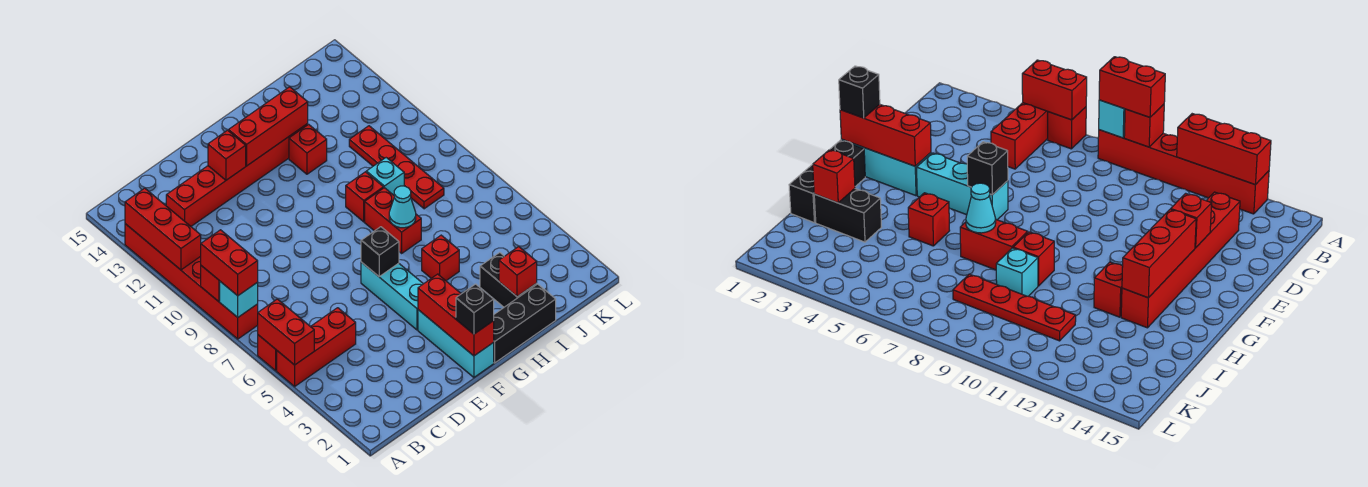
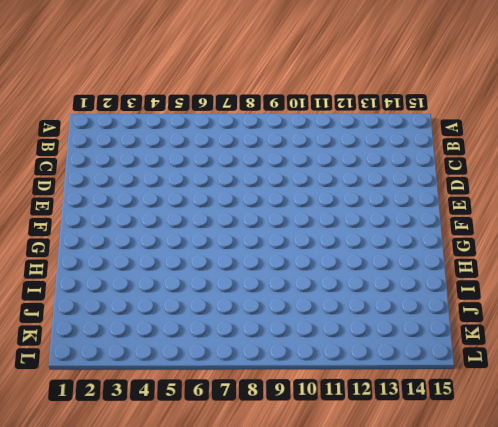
none -> red brick A5:C5 level 1
none -> red brick A6 level 1
none -> red brick A8:A13 level 1

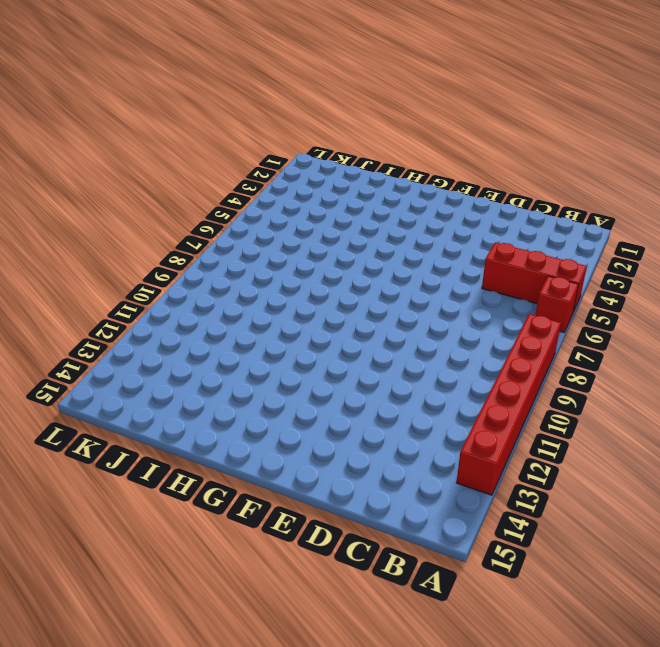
none -> red brick C13:H13 level 1
none -> cyan brick F1:F3 level 1
none -> cyan brick F4:F6 level 1

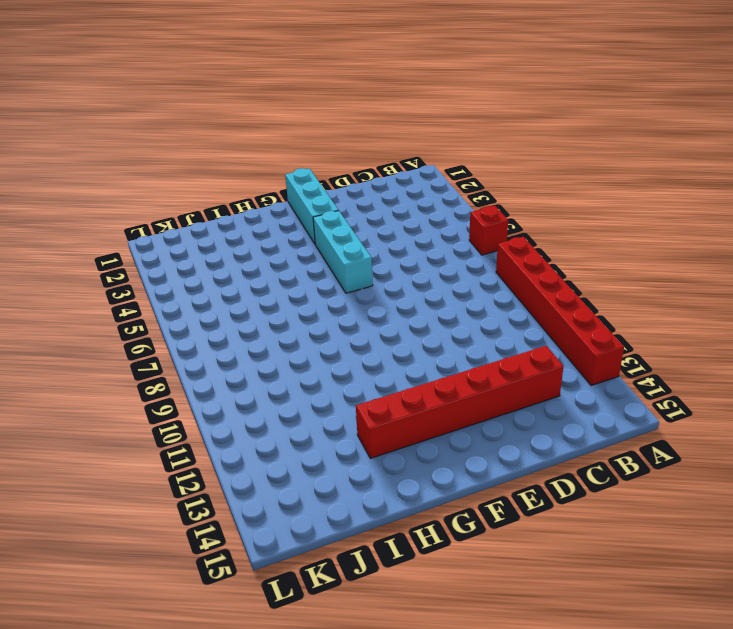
none -> red brick A5:C5 level 1
none -> black brick G1:I1 level 1
none -> red brick H5 level 1

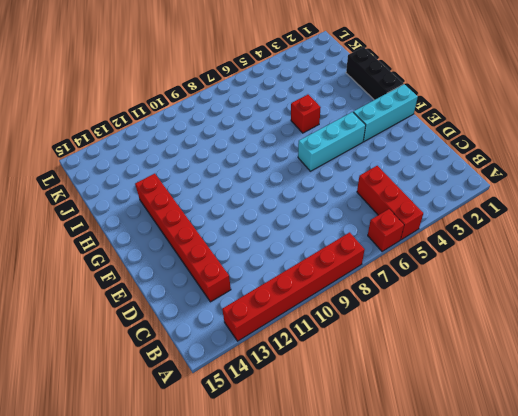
none -> red brick H7:H8 level 1
none -> red brick H9 level 1
none -> red brick H12 level 1

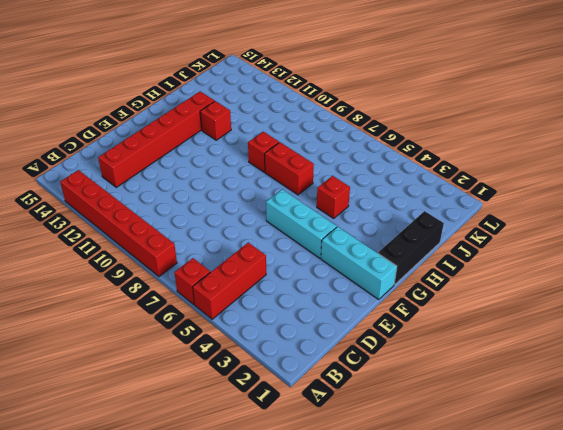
none -> black brick I2:I3 level 1
none -> cyan brick I9 level 1
none -> red plate J8:J11 level 1

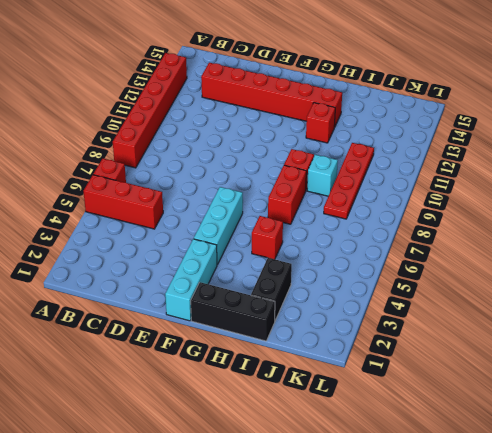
none -> red brick A5:A6 level 2
none -> cyan brick A8 level 2
none -> red brick A9 level 2

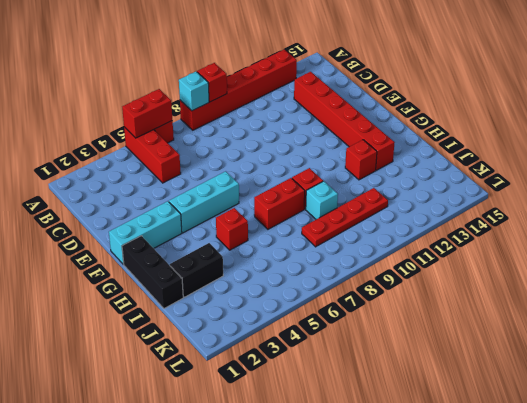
none -> red brick A11:A13 level 2
none -> red brick E13 level 2
none -> red brick F1:F3 level 2

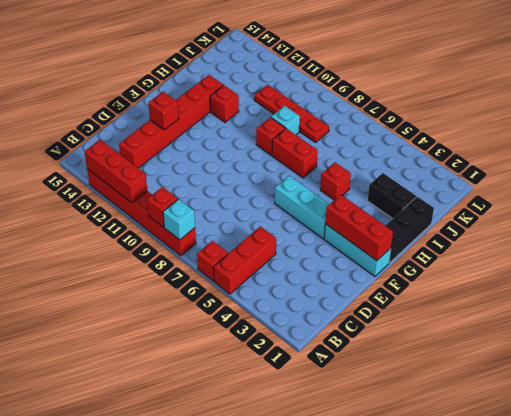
none -> red brick A5:A6 level 2
none -> black brick F6 level 2
none -> red brick F13:H13 level 2

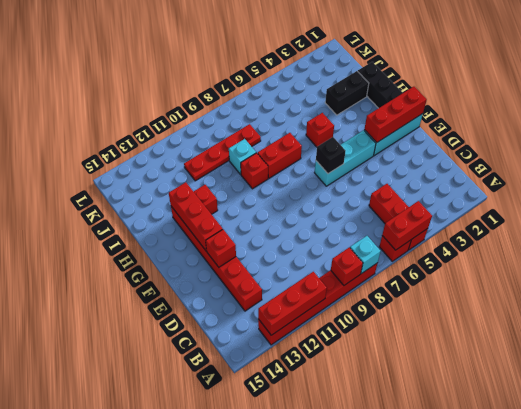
none -> cyan cone H7 level 2
none -> red brick I2 level 2
none -> red brick A8:A9 level 3

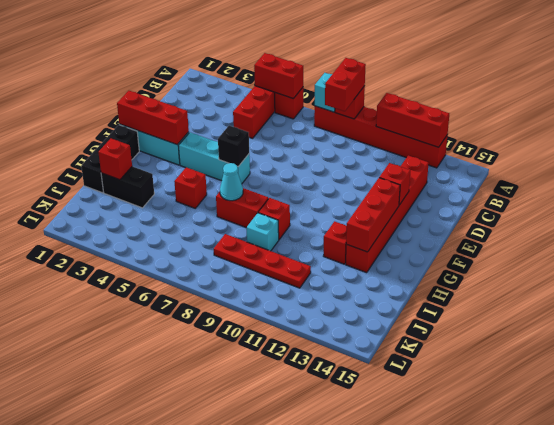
red brick A9:B9 level 3 -> red brick A8:A9 level 3
none -> black brick F1 level 3

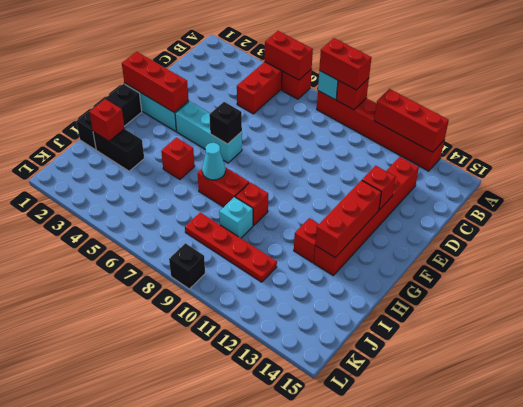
black brick L9 level 1 -> black brick F1 level 3

